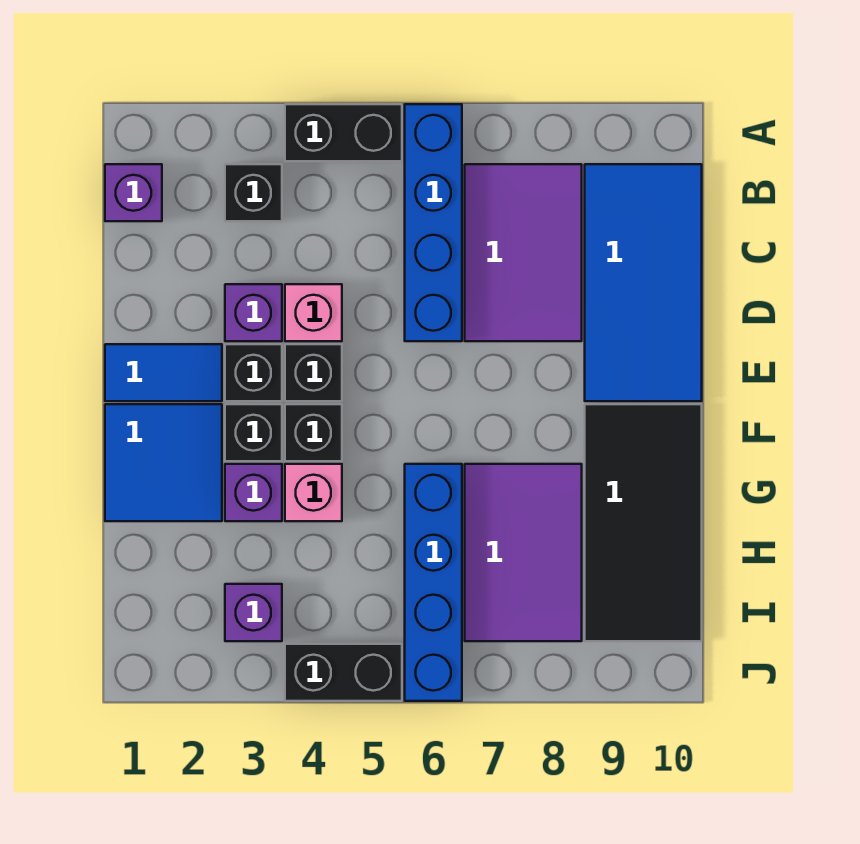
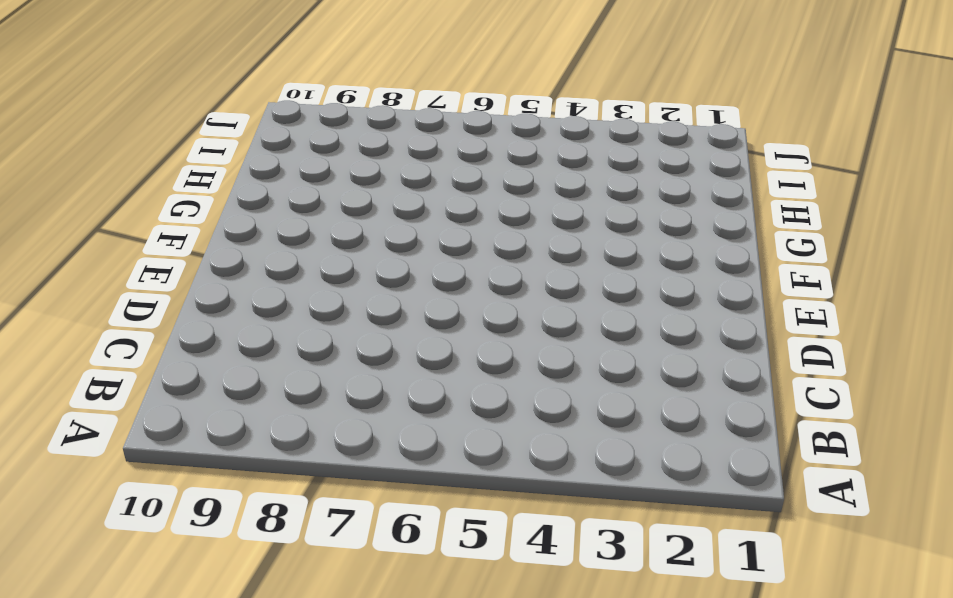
none -> black brick A4:A5 level 1
none -> blue brick A6:D6 level 1
none -> purple brick B1 level 1

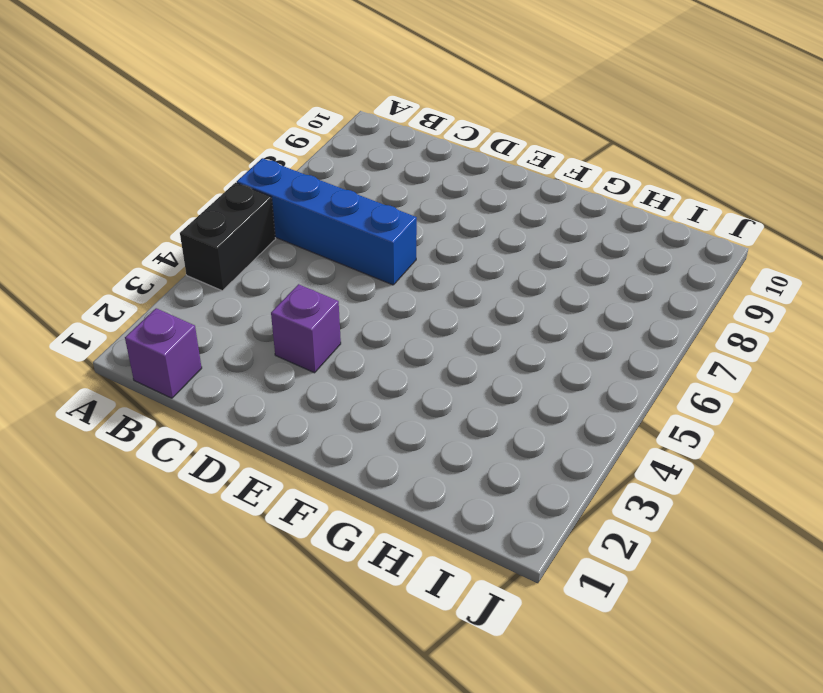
none -> black brick B3 level 1
none -> purple tile B7:D8 level 1
none -> blue tile B9:E10 level 1

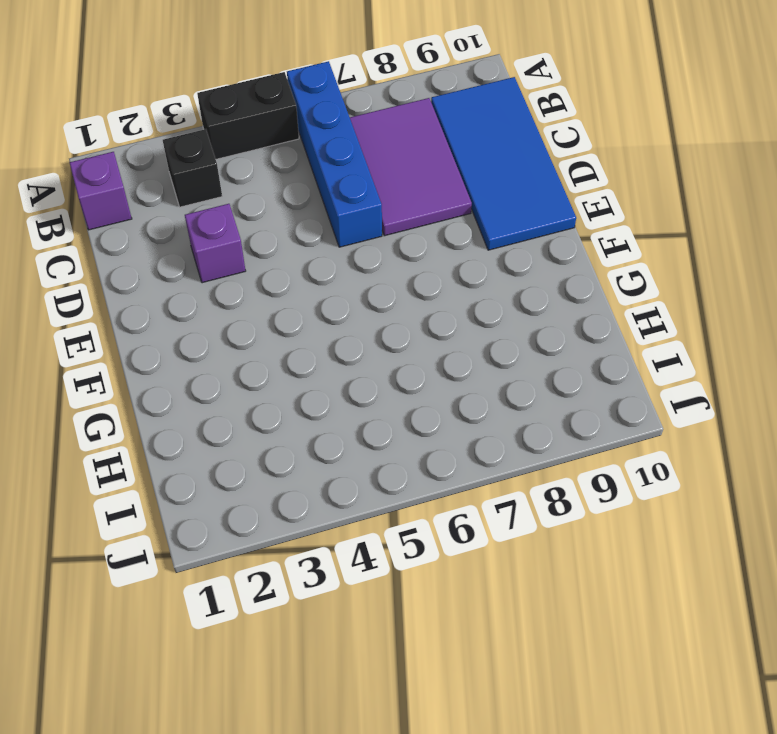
none -> pink brick D4 level 1
none -> blue tile E1:E2 level 1
none -> black brick E3 level 1

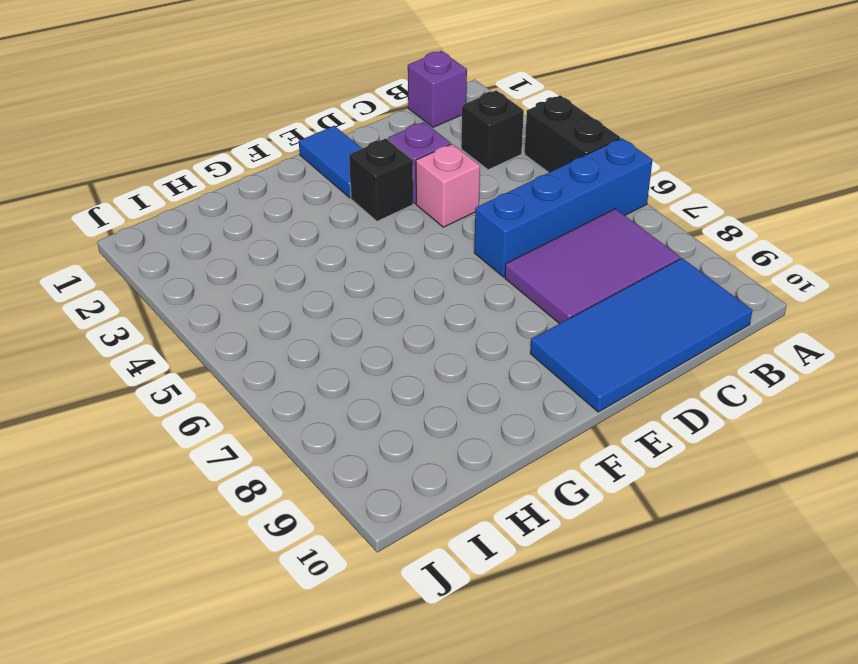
none -> black brick E4 level 1
none -> blue tile F1:G2 level 1
none -> black brick F3 level 1

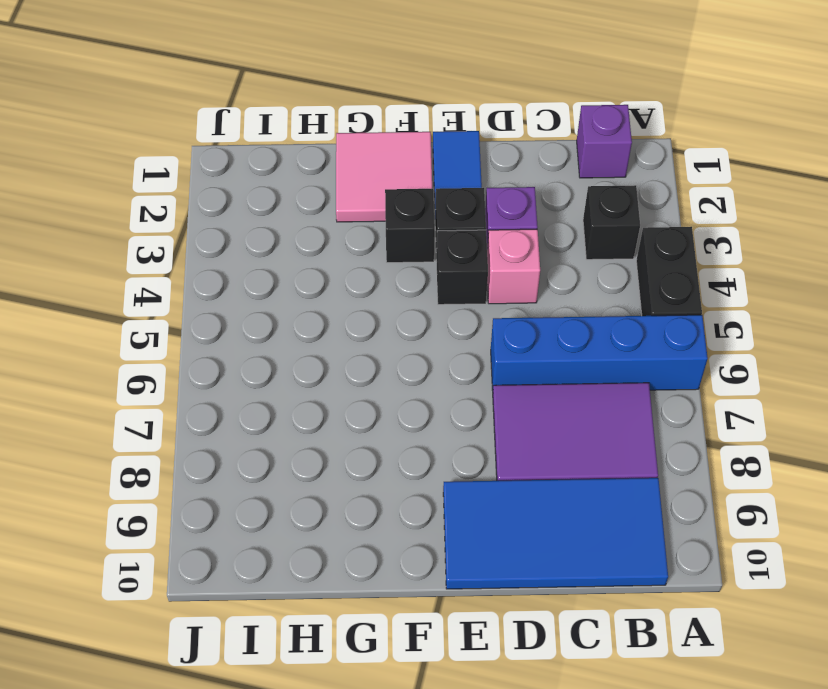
pink tile F1:G2 level 1 -> blue tile F1:G2 level 1
none -> black brick F4 level 1
none -> black tile F9:I10 level 1
none -> purple brick G3 level 1

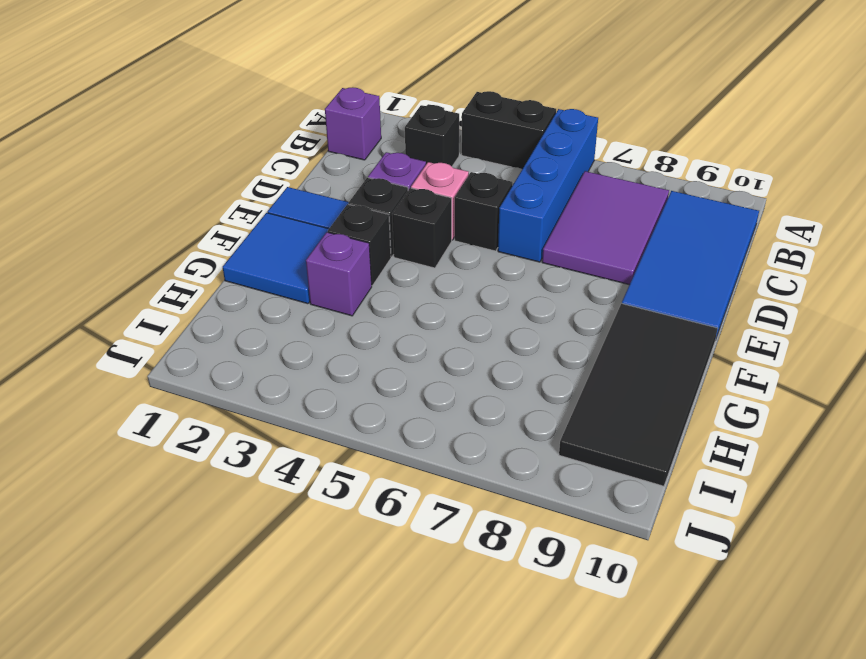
black brick D5 level 1 -> black brick F4 level 1
none -> pink brick G4 level 1
none -> blue brick G6:J6 level 1
none -> purple tile G7:I8 level 1

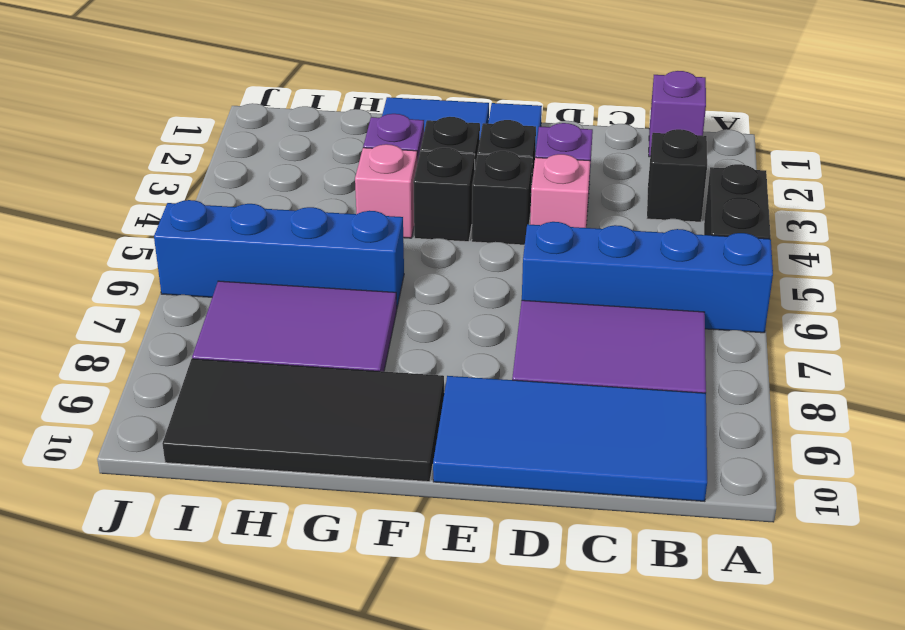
none -> purple brick I3 level 1
none -> black brick J4:J5 level 1

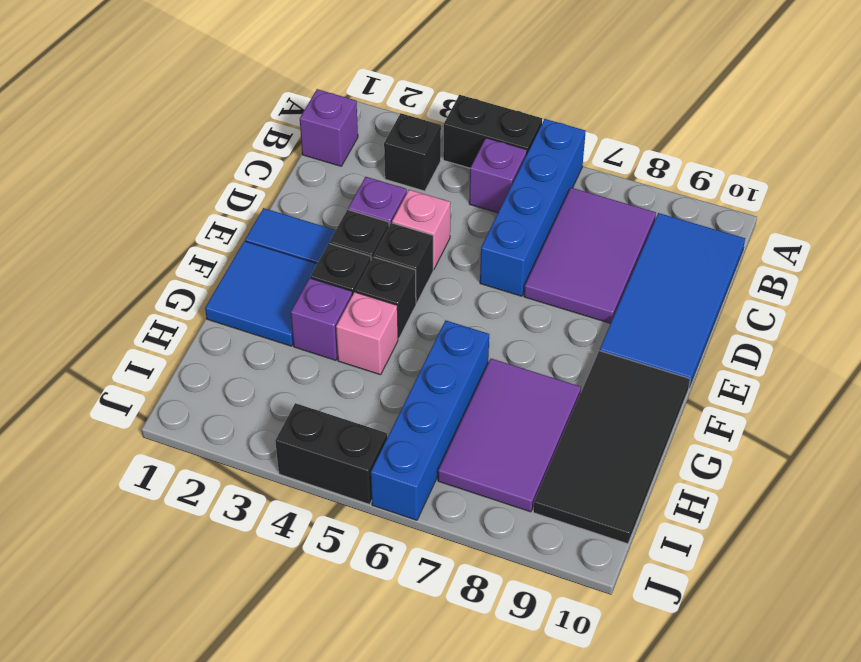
purple brick B5 level 1 -> purple brick I3 level 1

